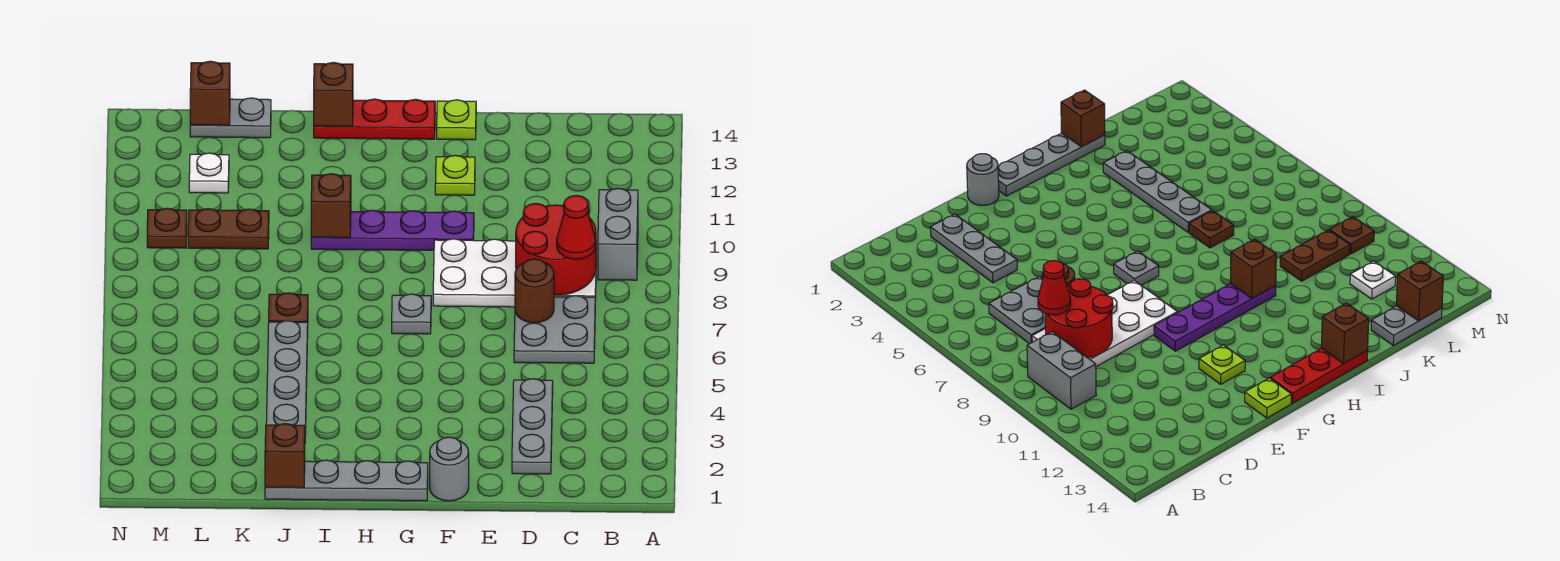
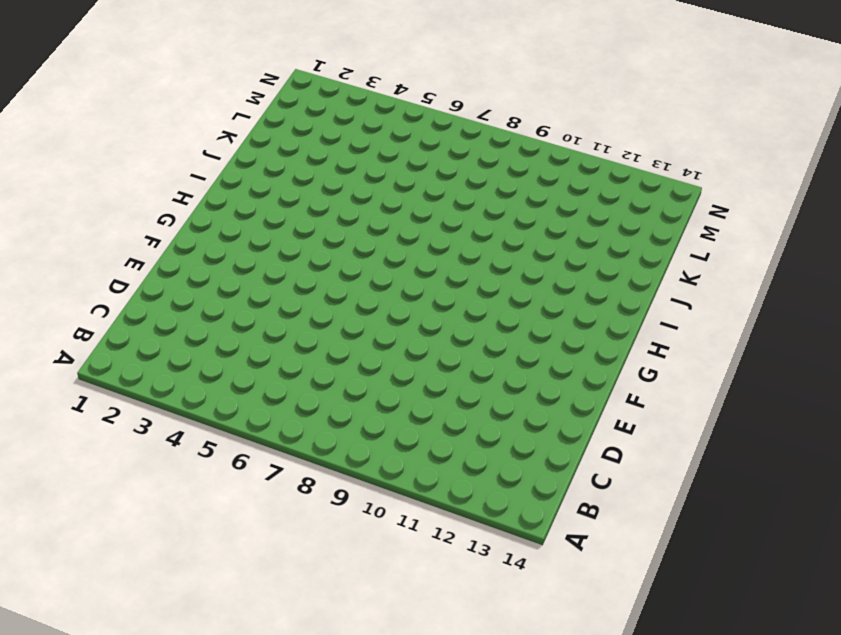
none -> grey brick B9:B10 level 1
none -> grey plate C6:D7 level 1
none -> white plate C8:F9 level 1

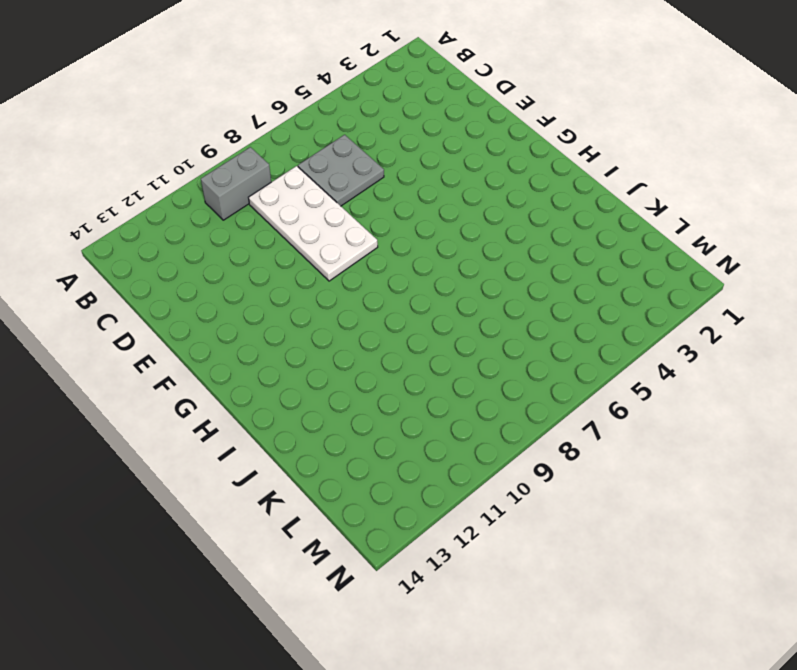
none -> grey plate D2:D4 level 1
none -> grey round brick F1 level 1
none -> purple plate F10:I10 level 1

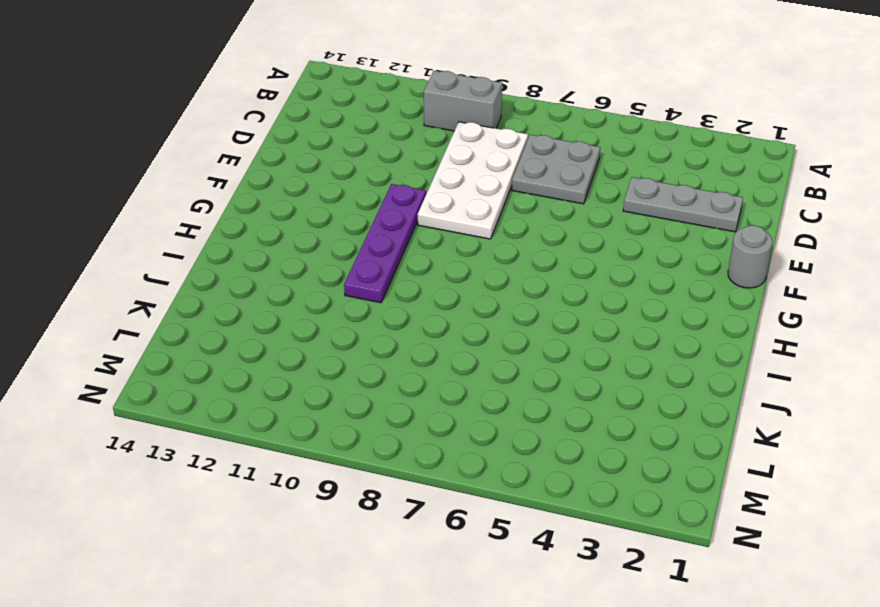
none -> lime plate F12 level 1
none -> lime plate F14 level 1
none -> grey plate G1:J1 level 1

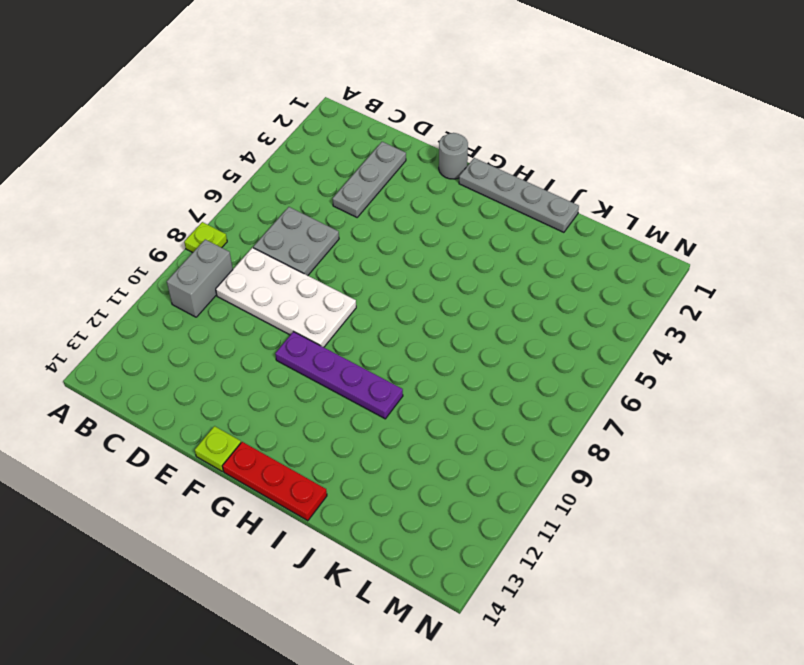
lime plate A8 level 1 -> lime plate F12 level 1
none -> grey plate G7 level 1
none -> grey plate J3:J6 level 1
none -> brown plate J7 level 1

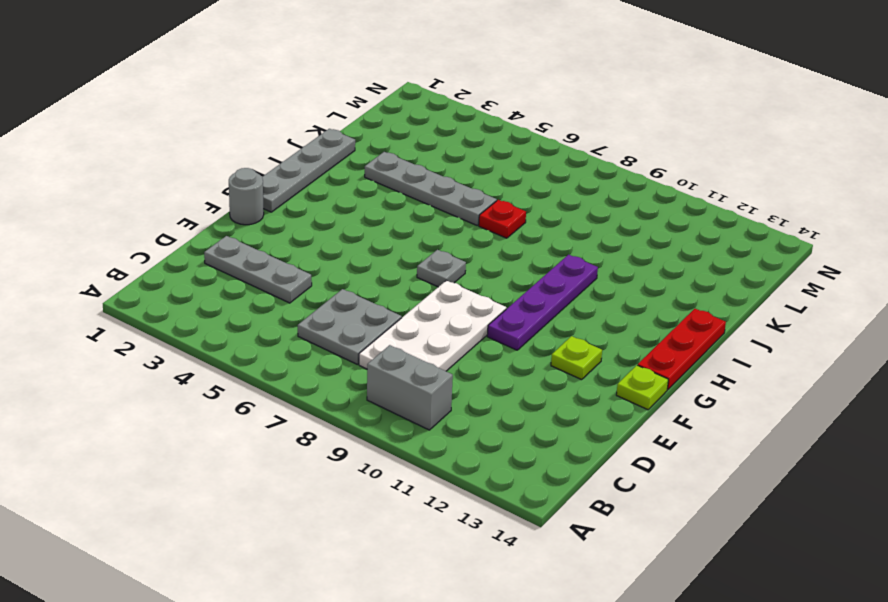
red plate J7 level 1 -> brown plate J7 level 1
none -> brown plate K10:L10 level 1
none -> grey plate K14:L14 level 1
none -> white plate L12 level 1

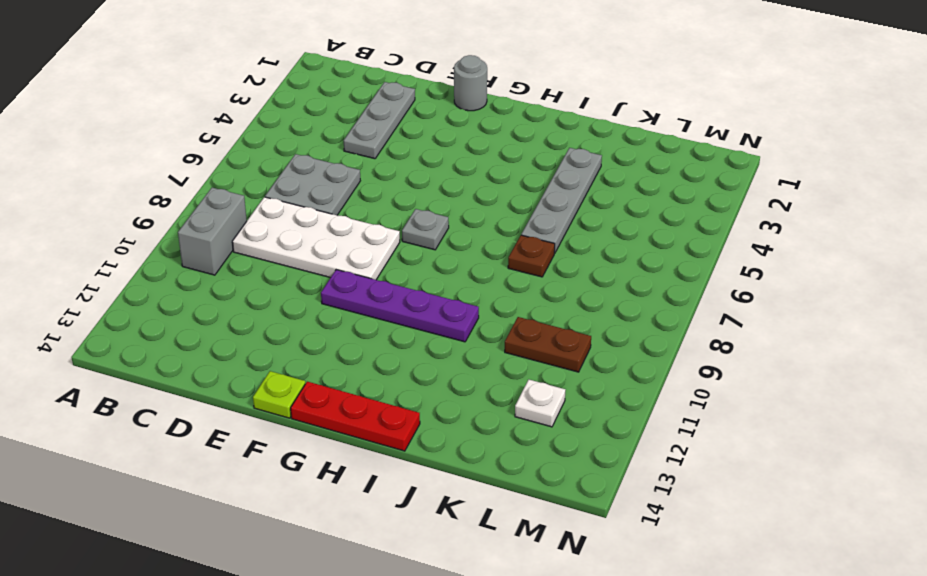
none -> lime plate F12 level 1
none -> grey plate G1:J1 level 1
none -> grey plate K14:L14 level 1

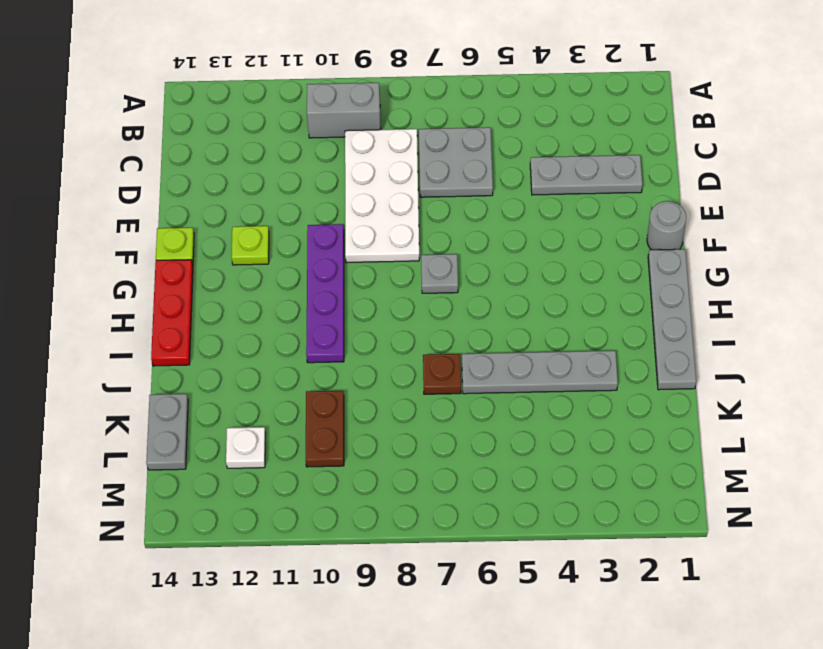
none -> brown plate M10 level 1
none -> red round brick C8:D9 level 2
none -> brown round brick D7 level 2

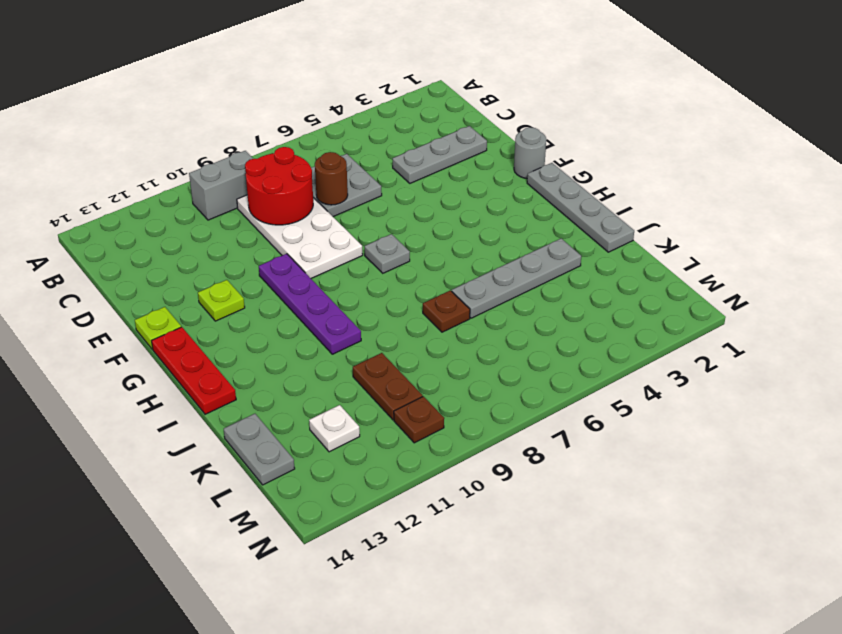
none -> brown brick I10 level 2
none -> brown brick I14 level 2
none -> brown brick J1 level 2

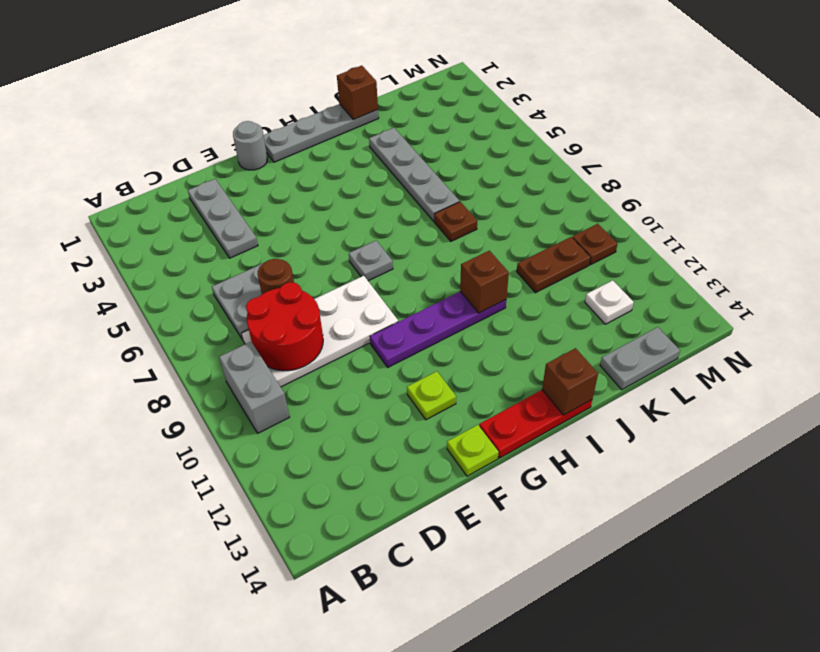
none -> brown brick L14 level 2
none -> red cone C8 level 3

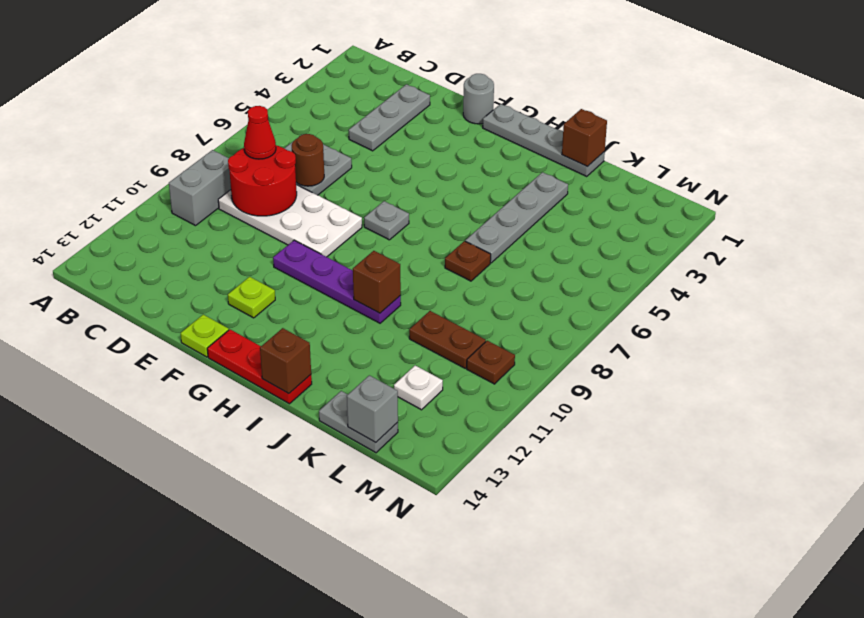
grey brick L14 level 2 -> brown brick L14 level 2

